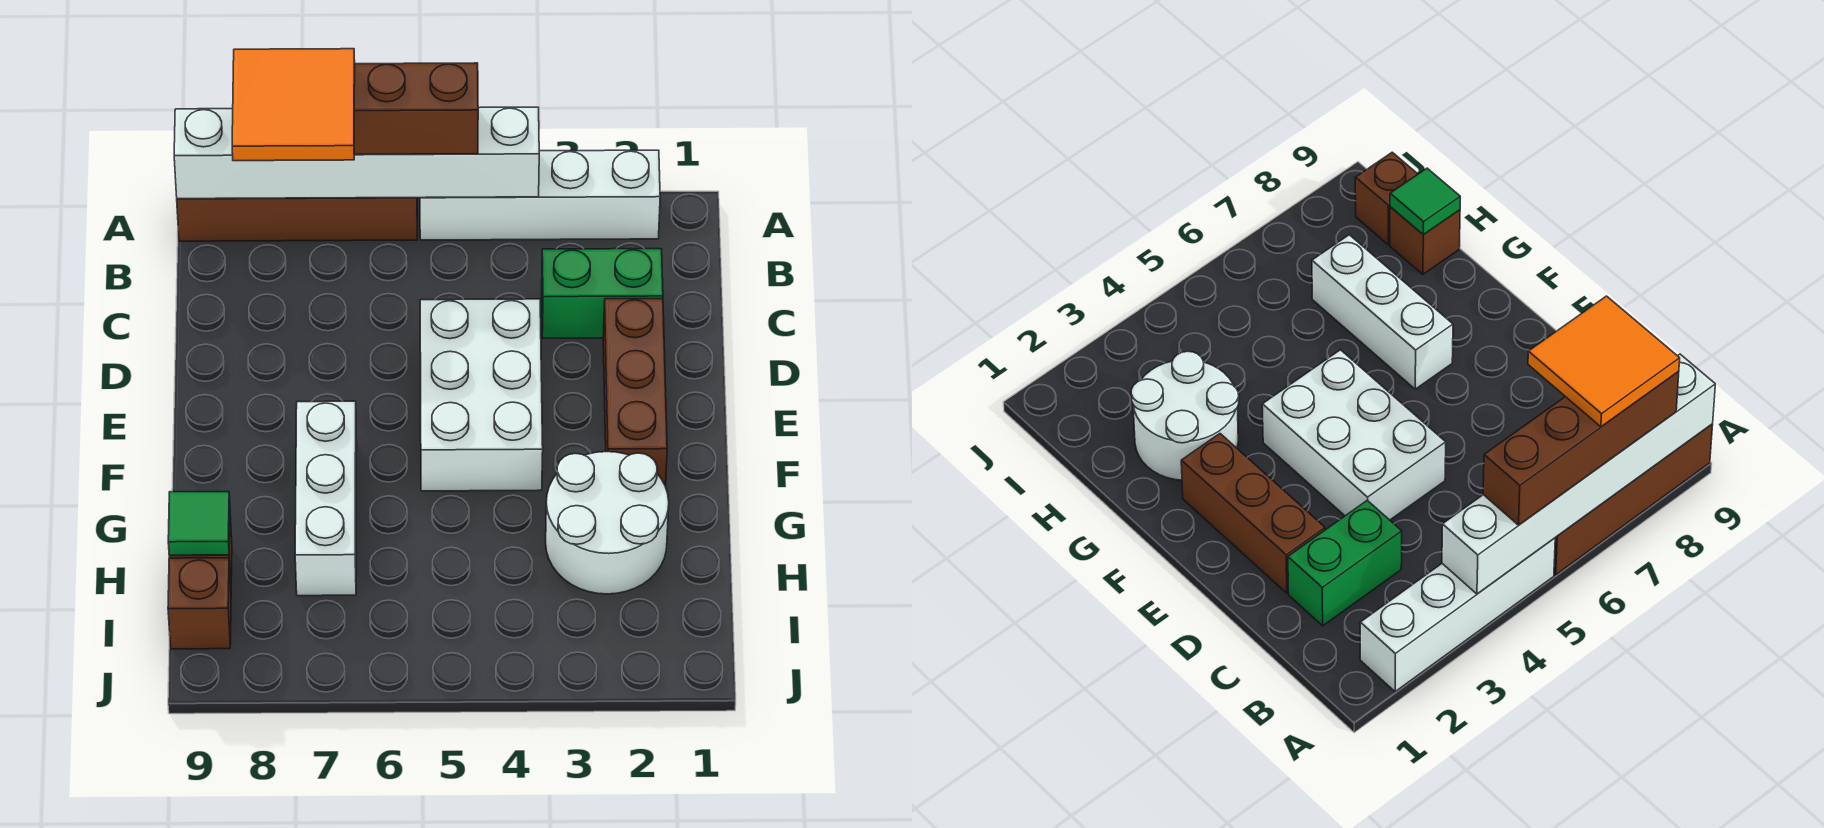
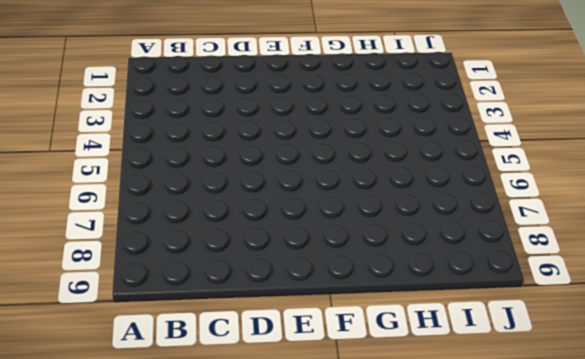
none -> white brick A2:A5 level 1
none -> brown brick A6:A9 level 1
none -> green brick C2:C3 level 1

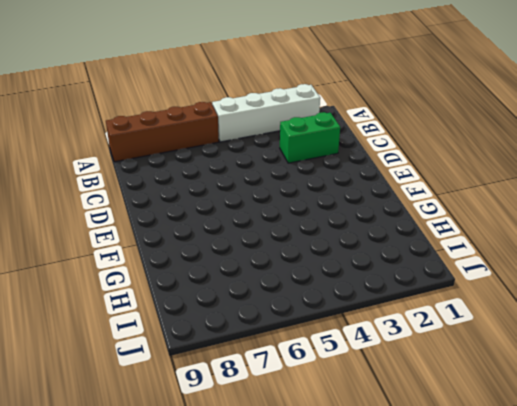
none -> brown brick D2:F2 level 1
none -> white brick D4:F5 level 1
none -> white brick F7:H7 level 1

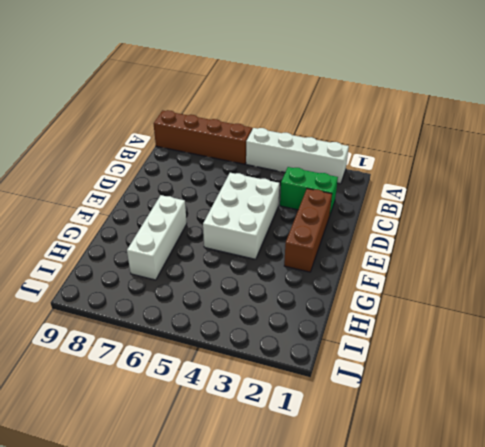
none -> white round brick G2:H3 level 1
none -> brown brick H9 level 1
none -> brown brick I9 level 1

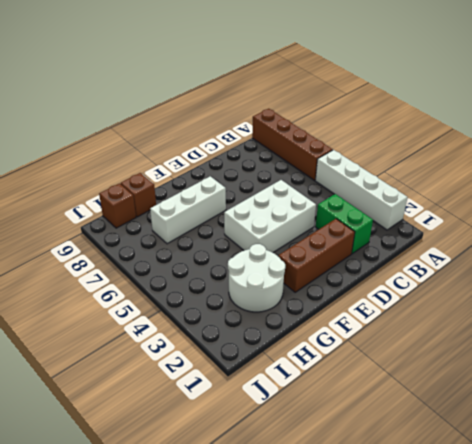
none -> white brick A4:A9 level 2
none -> green tile H9 level 2
none -> brown brick A5:A8 level 3

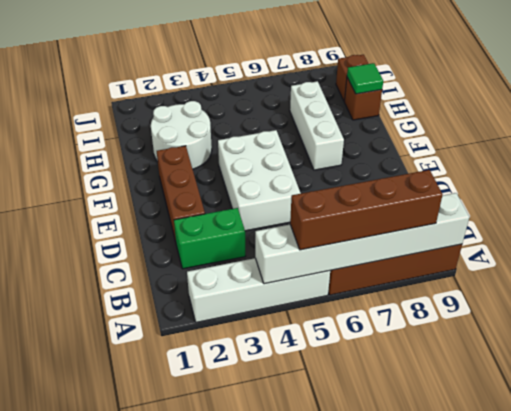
none -> orange tile A7:B8 level 4

